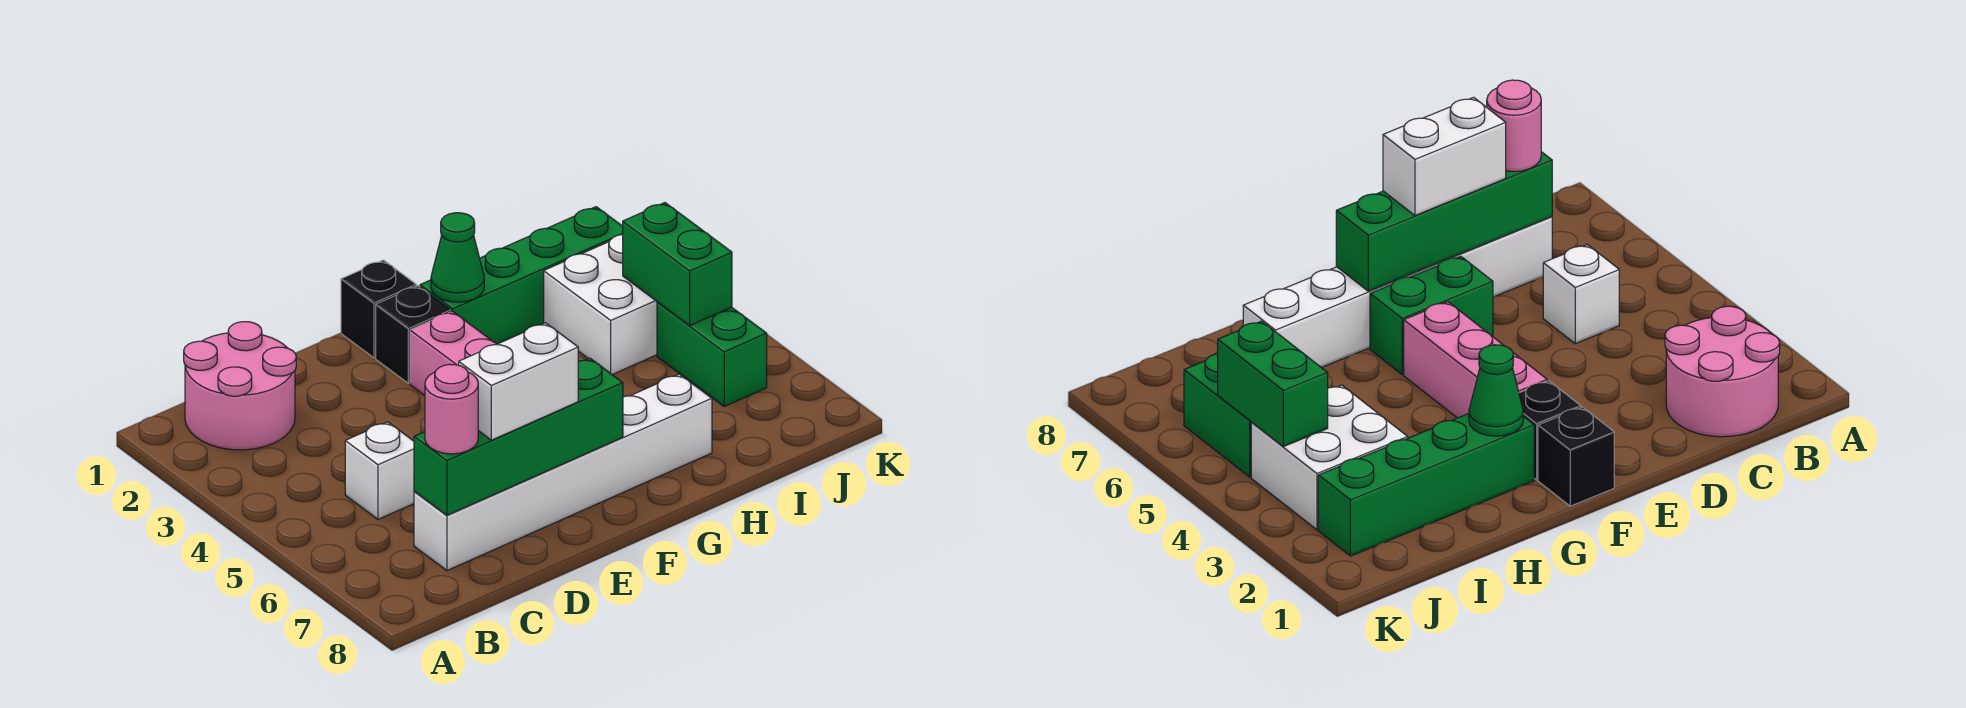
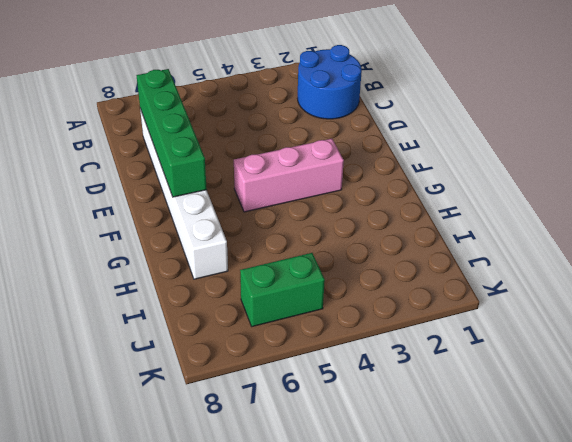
blue round brick B1:C2 level 1 -> pink round brick B1:C2 level 1
none -> white brick C5 level 1
none -> green brick E6:F6 level 1
none -> black brick F1 level 1

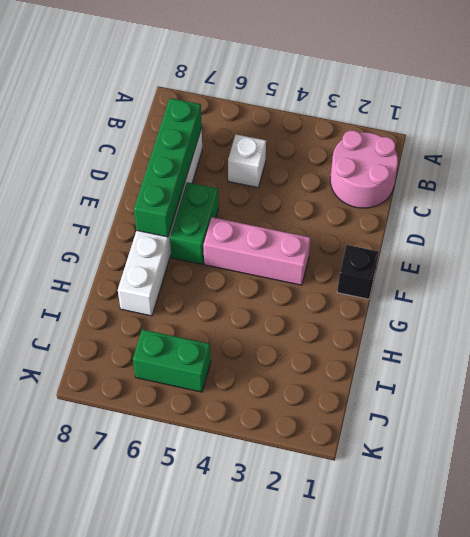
none -> black brick F2 level 1
none -> green brick G2:J2 level 1
none -> white brick I3:J4 level 1

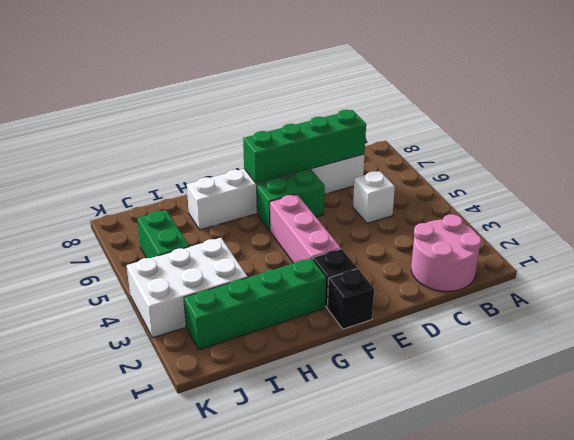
white brick I3:K4 level 1 -> white brick I3:J4 level 1
none -> green cone G2 level 2
none -> green brick J4:J5 level 2
none -> pink round brick C7 level 3

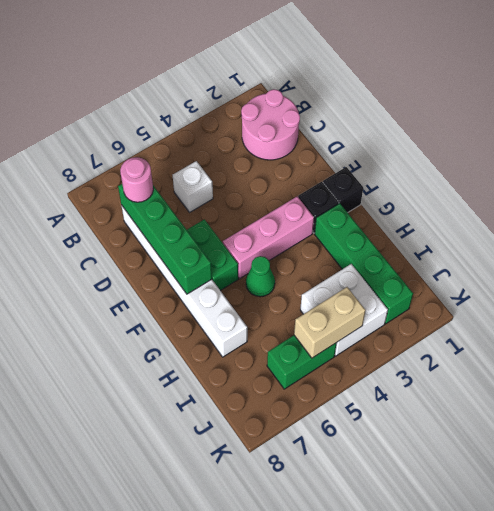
green cone G5 level 1 -> green cone G2 level 2
tan brick J4:J5 level 2 -> green brick J4:J5 level 2
none -> white brick D7:E7 level 3

